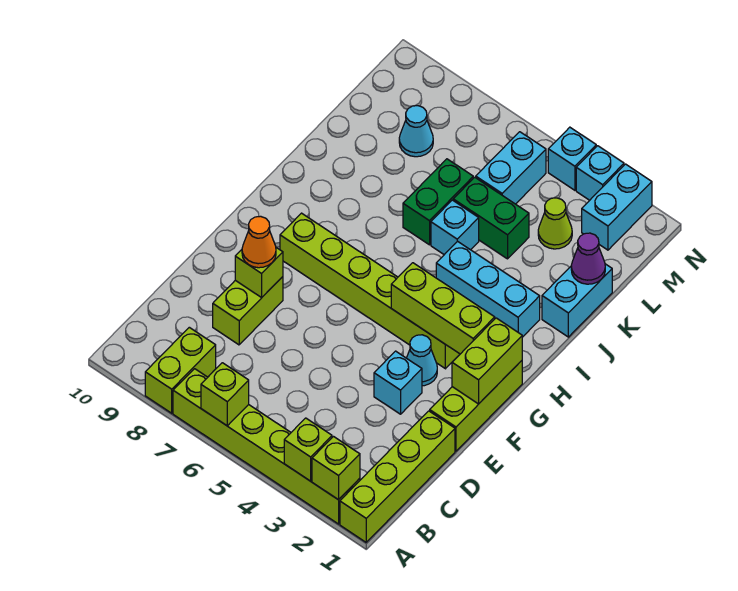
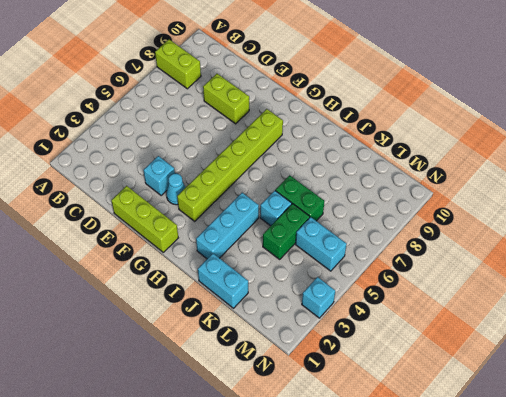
none -> lime brick A1:D1 level 1
none -> lime brick A2:A7 level 1
none -> lime cone L3 level 1

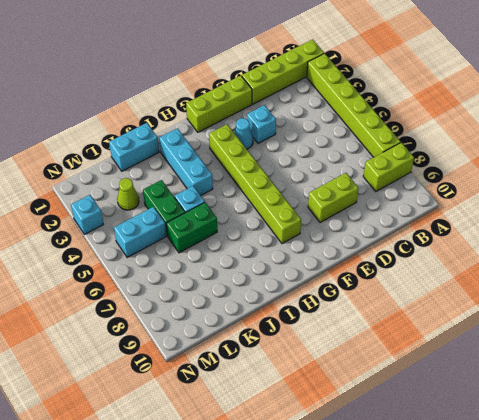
none -> cyan cone L8 level 1
none -> cyan brick M2:N2 level 1
none -> cyan brick N4 level 1

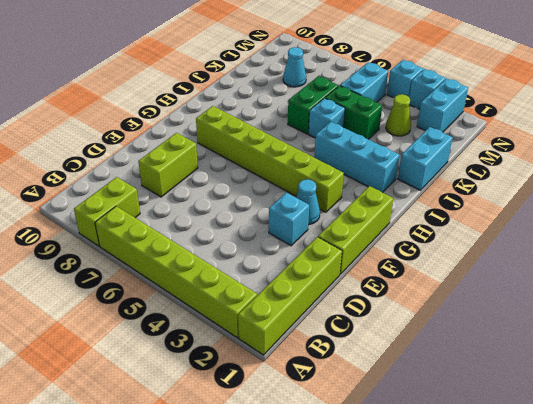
none -> lime brick A2 level 2
none -> lime brick A3 level 2
none -> lime brick A6 level 2

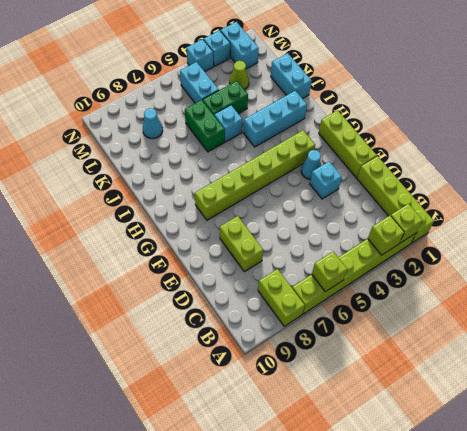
none -> lime brick E8 level 2
none -> lime brick F1:G1 level 2
none -> lime brick G2:G4 level 2

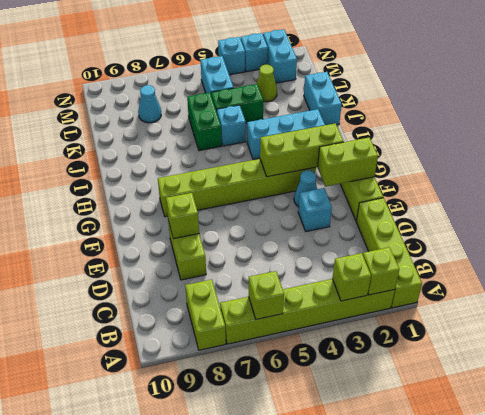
lime brick F1:F2 level 2 -> lime brick F1:G1 level 2
none -> purple cone K1 level 2
none -> orange cone E8 level 3

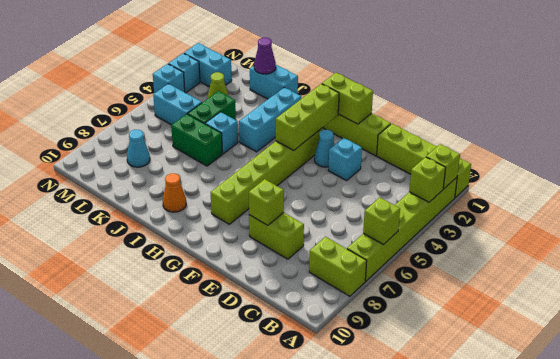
orange cone I9 level 1 -> orange cone E8 level 3

